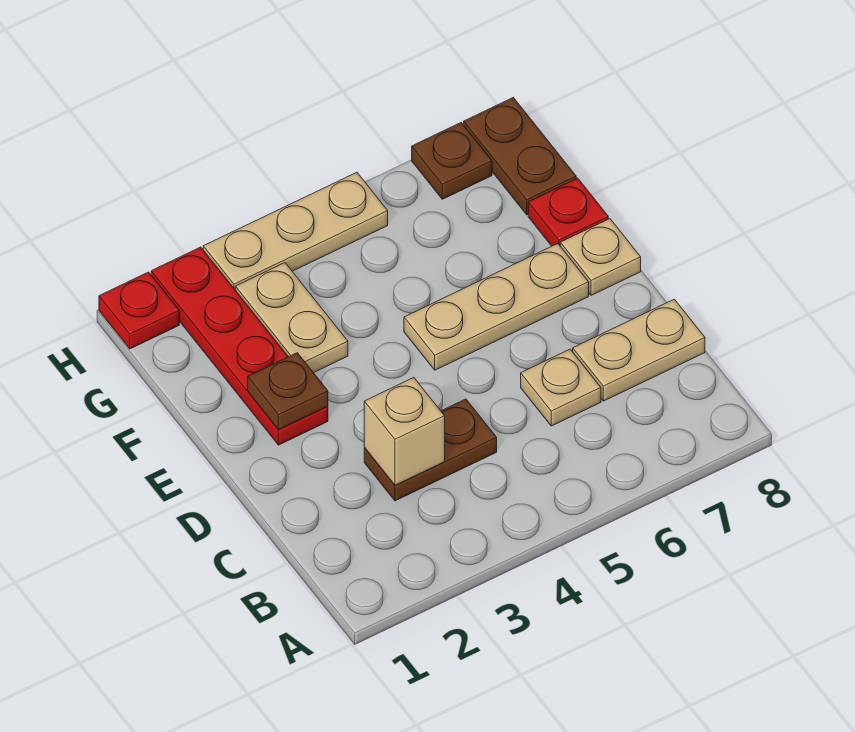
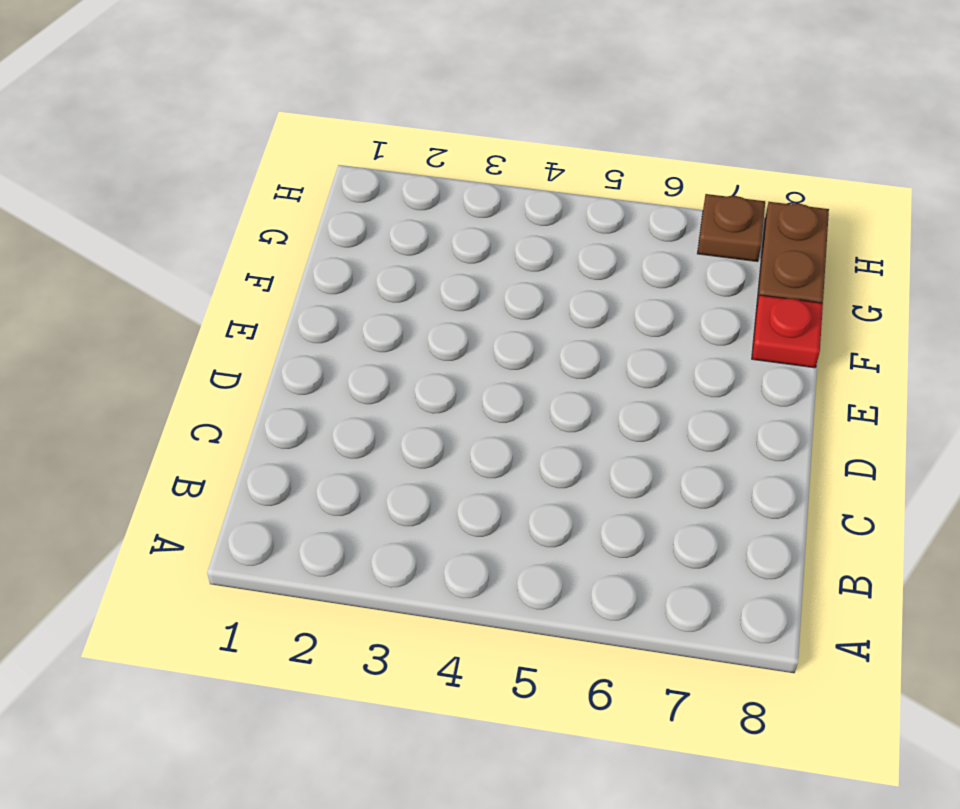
none -> brown plate C3:C4 level 1
none -> tan plate C6 level 1
none -> tan plate C7:C8 level 1

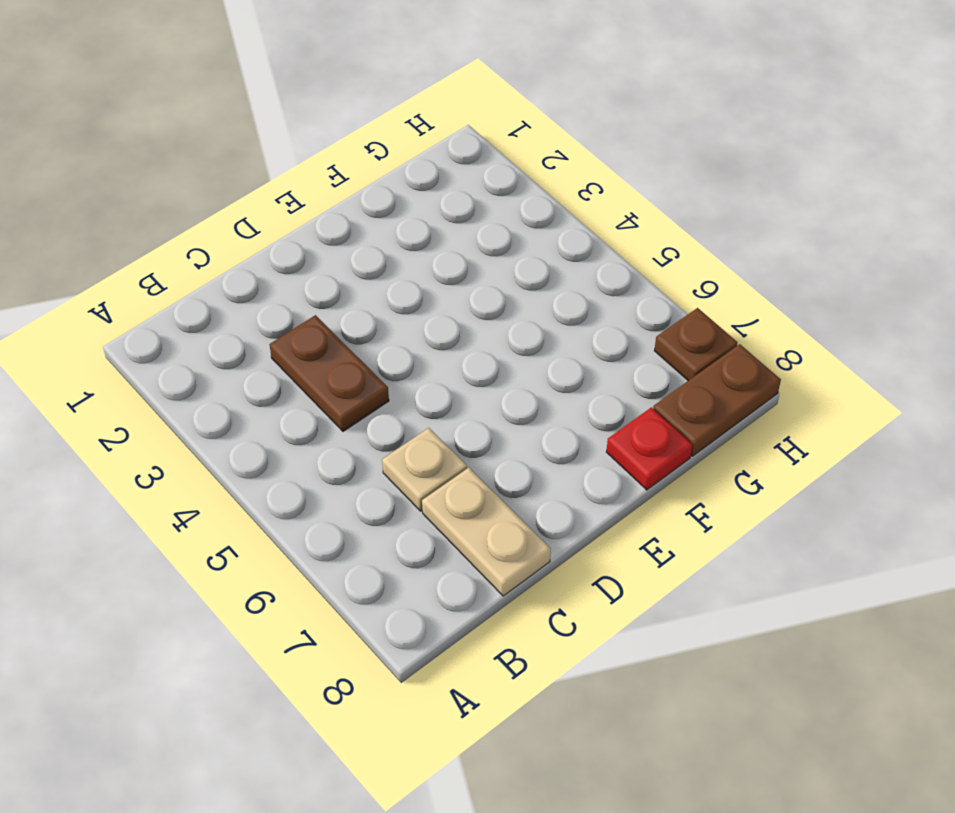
none -> red plate E2:H2 level 1
none -> tan plate E5:E7 level 1
none -> tan plate E8 level 1

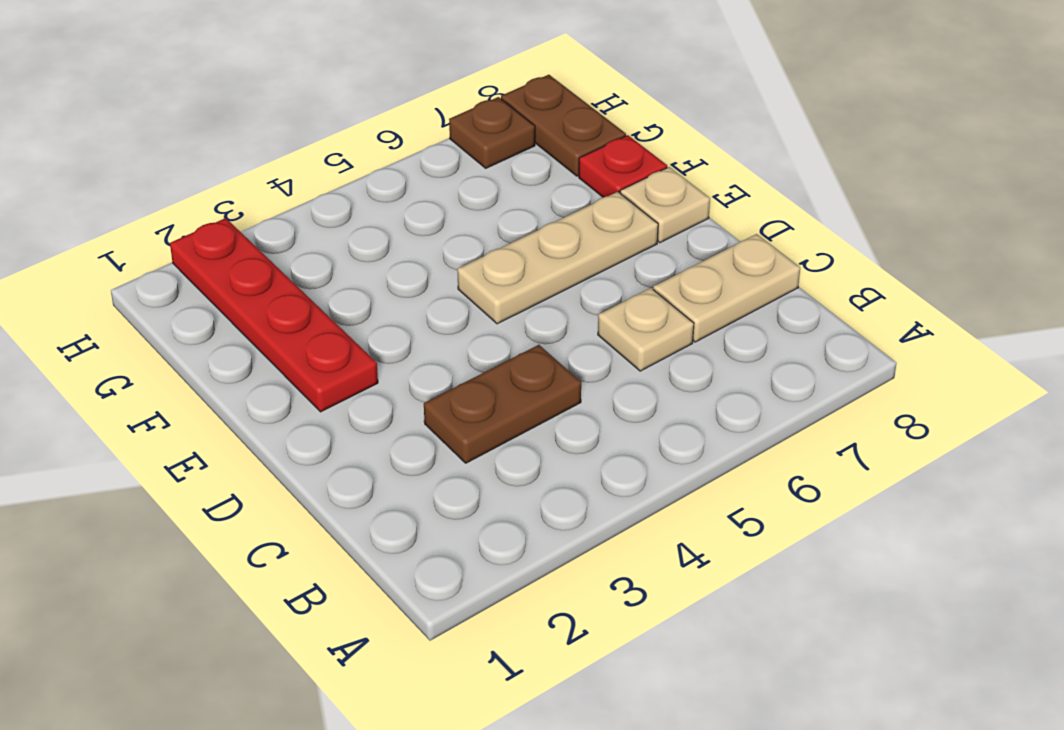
none -> tan plate F3:G3 level 1
none -> red plate H1 level 1
none -> tan plate H3:H5 level 1

